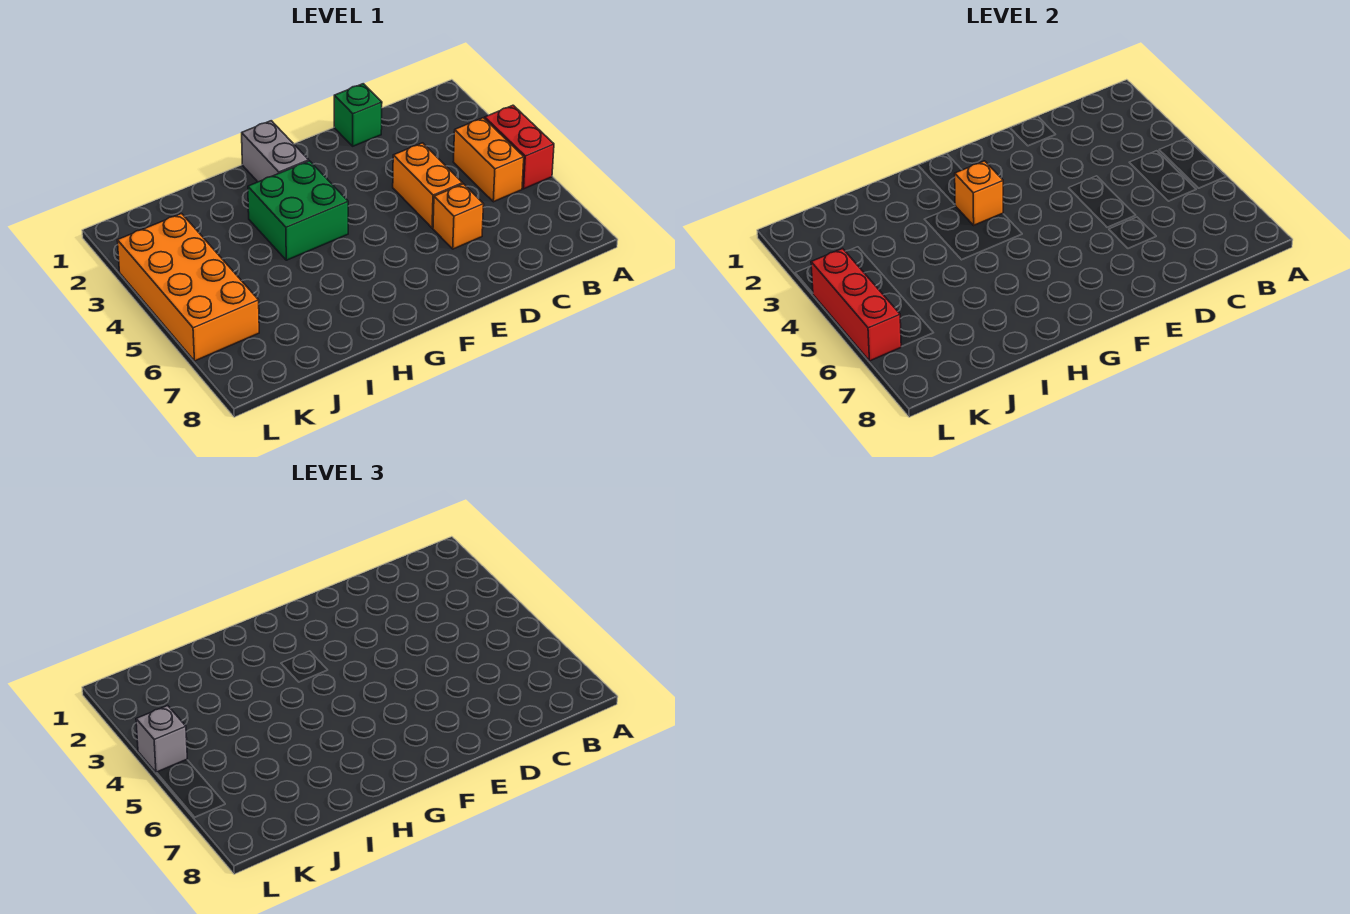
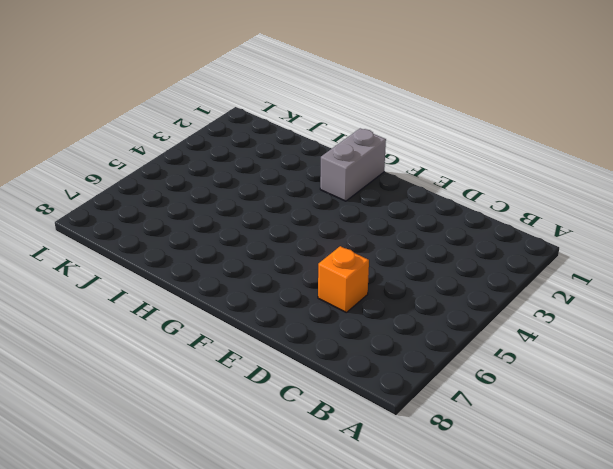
none -> red brick A4:A5 level 1
none -> orange brick B4:B5 level 1

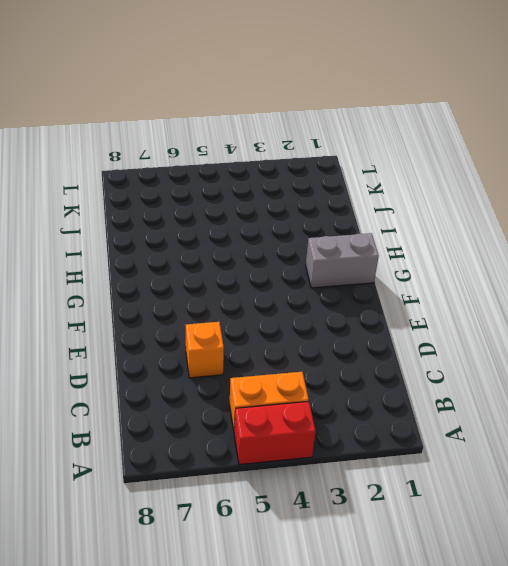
none -> green brick D1 level 1
none -> orange brick D4:D5 level 1

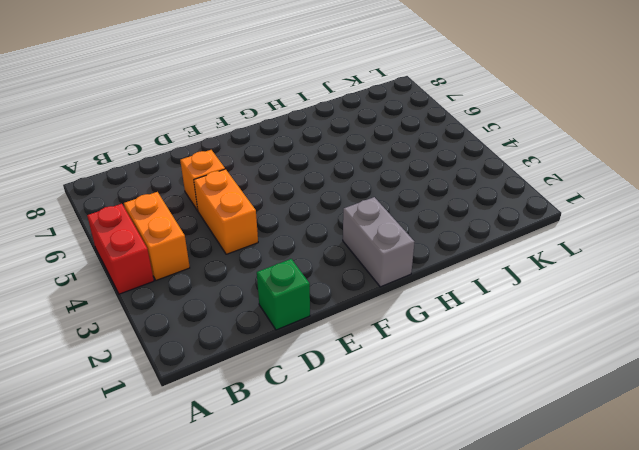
none -> green brick G3:H4 level 1
none -> orange brick K3:L6 level 1

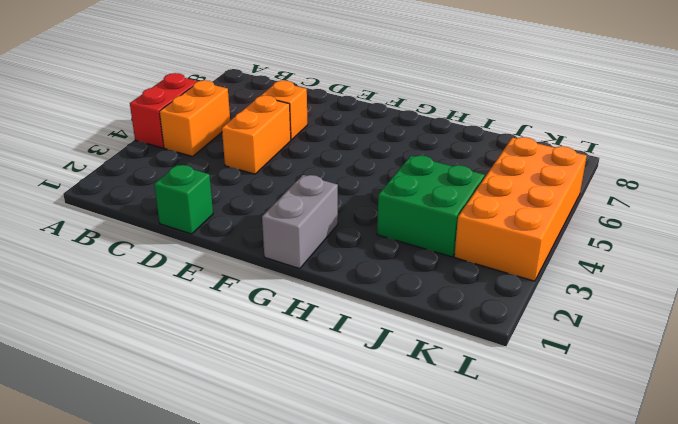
green brick I3:J4 level 1 -> green brick G3:H4 level 1
none -> orange brick G3 level 2
none -> red brick L4:L6 level 2

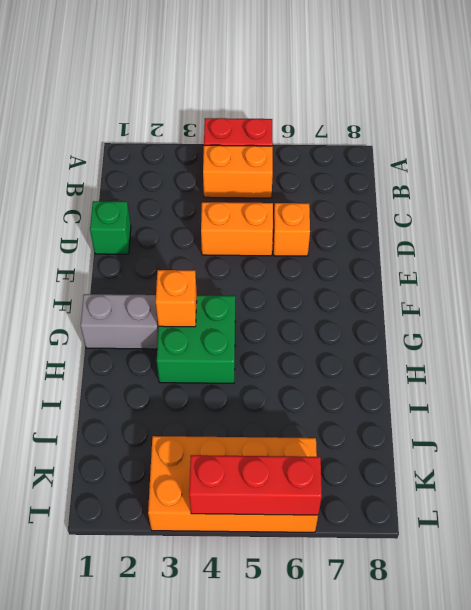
none -> grey brick L4 level 3

